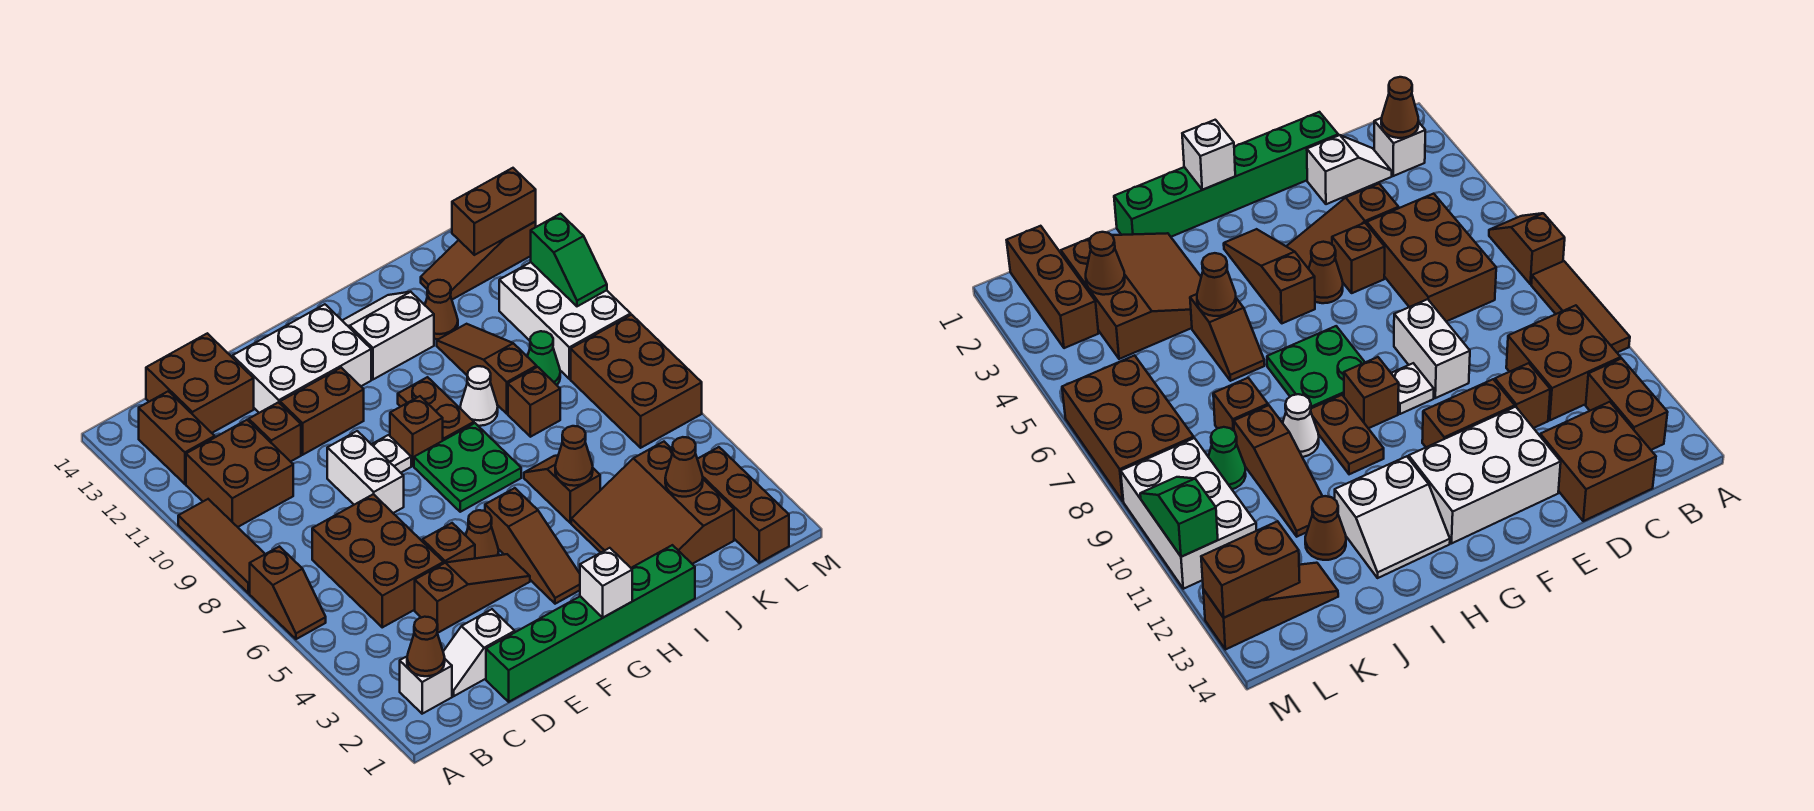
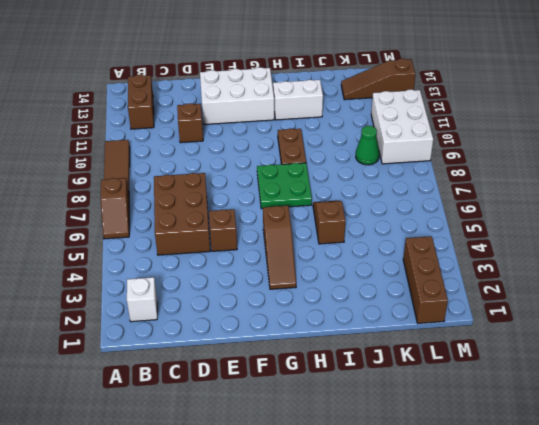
none -> brown brick B10:C11 level 1
none -> white slope C2:D2 level 1 top D
none -> brown brick C13:D14 level 1
none -> green brick D1:I1 level 1

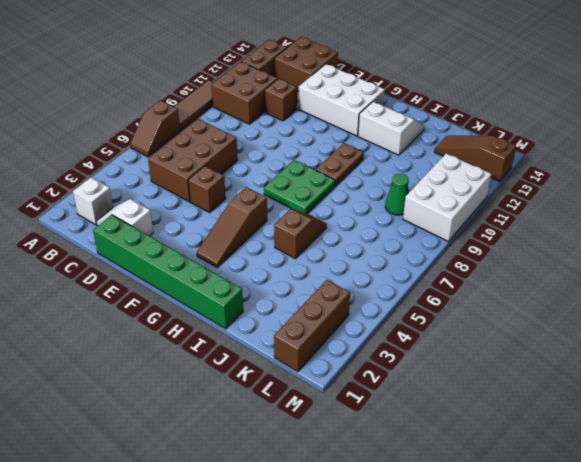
none -> brown slope D4:F4 level 1 top D
none -> white brick E8:E9 level 1
none -> brown brick E11:F11 level 1
none -> brown cone F5 level 1

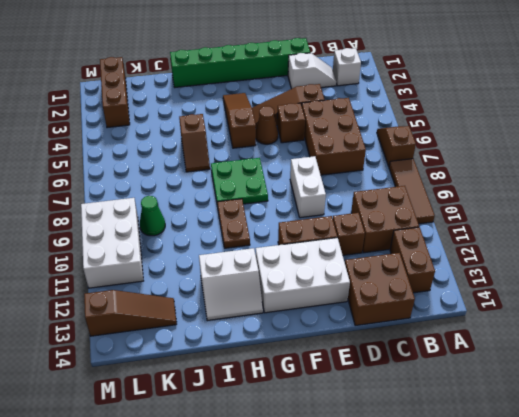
none -> white plate F9 level 1
none -> brown brick G9 level 1
none -> brown slope I2:K4 level 1 top K
none -> white cone I9 level 1

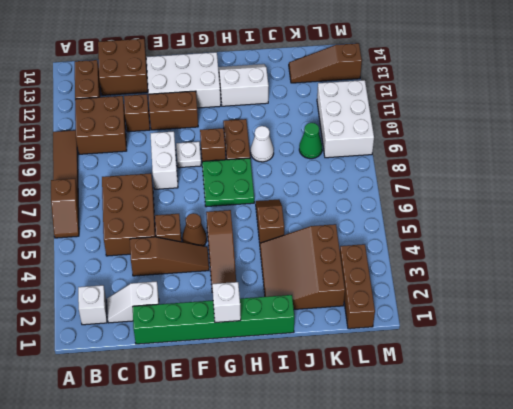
none -> brown brick J8 level 1
none -> brown slope J9:J11 level 1 top 9
none -> brown cone J12 level 1
none -> brown brick L6:M8 level 1

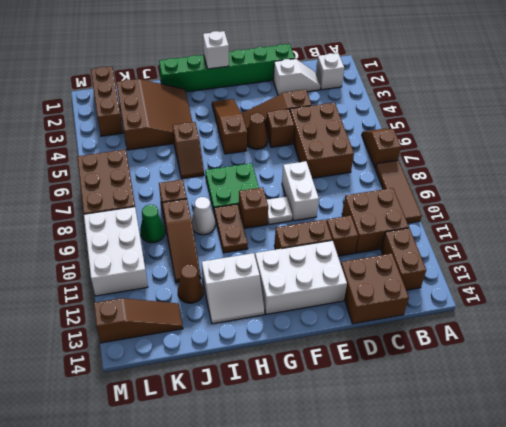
none -> brown cone B2 level 2
none -> brown cone I5 level 2
none -> brown cone K3 level 2
none -> brown brick L13:M13 level 2

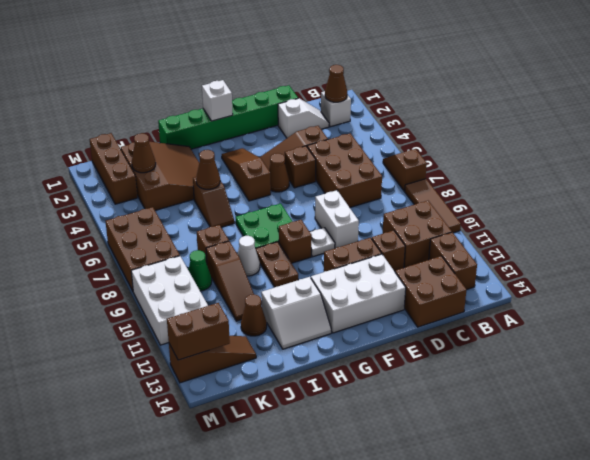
none -> green slope M10:M11 level 2 top 11

